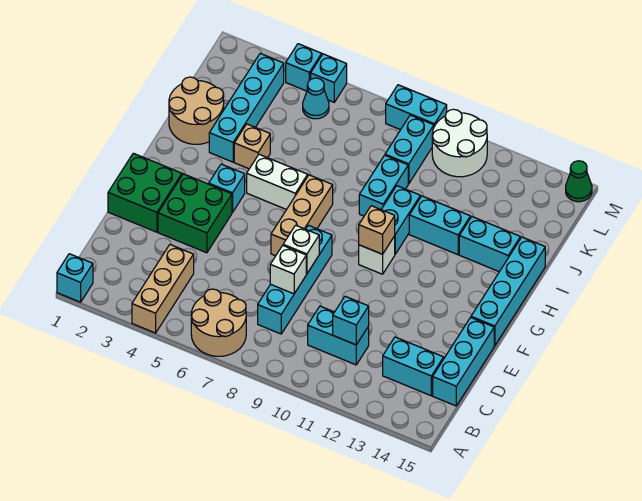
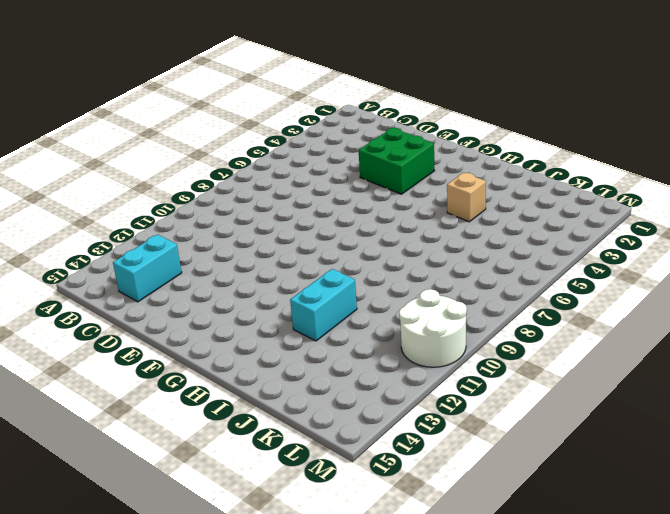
none -> cyan brick A1 level 1
none -> tan brick A4:C4 level 1
none -> tan round brick A6:B7 level 1
none -> cyan brick C8:F8 level 1

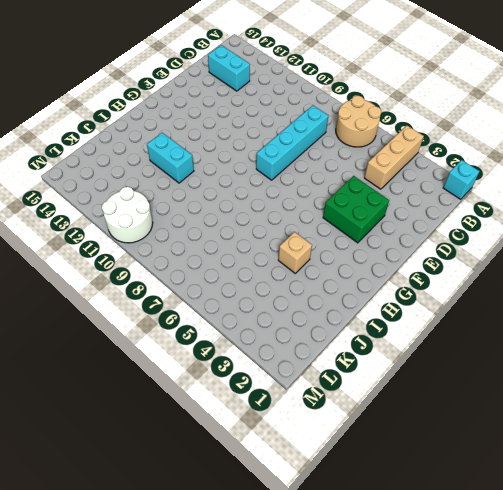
none -> cyan brick C10:C11 level 1
none -> cyan brick C15:E15 level 1
none -> green brick E1:F2 level 1
none -> tan brick F7:H7 level 1

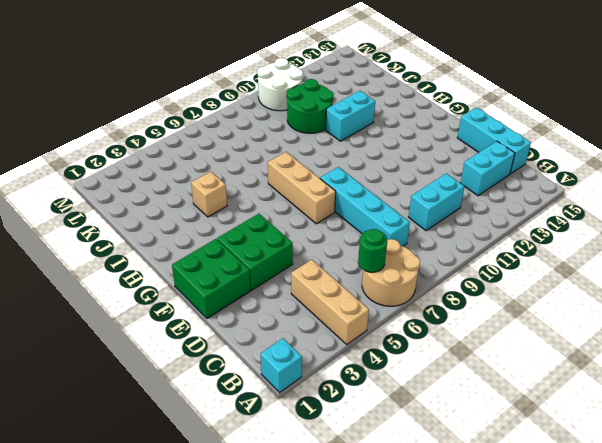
green round brick B6 level 2 -> none
green round brick J10:K11 level 1 -> none
none -> cyan brick F15:I15 level 1
none -> cyan brick G4 level 1
none -> white brick G10 level 1
none -> white brick H5:H6 level 1

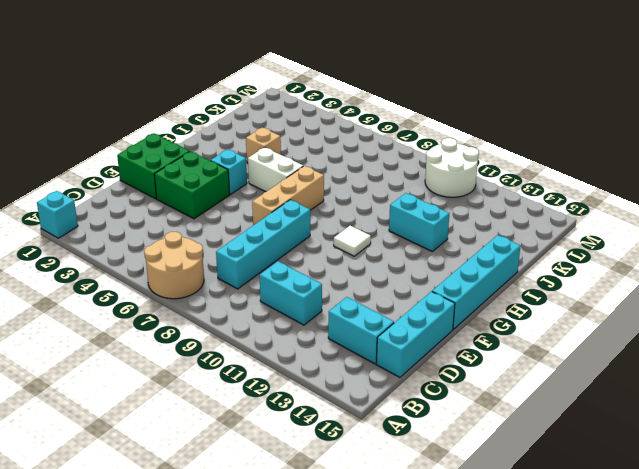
white tile G10 level 1 -> white brick G10 level 1
none -> tan brick A4:C4 level 1
none -> cyan brick H10:I10 level 1
none -> tan round brick I1:J2 level 1
none -> cyan brick I3:L3 level 1

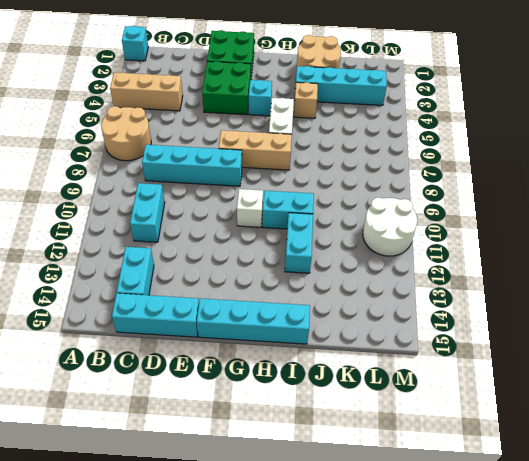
none -> cyan brick I9:J9 level 1
none -> cyan brick I13:I14 level 1
none -> cyan brick K9:L9 level 1
none -> cyan cone L5 level 1

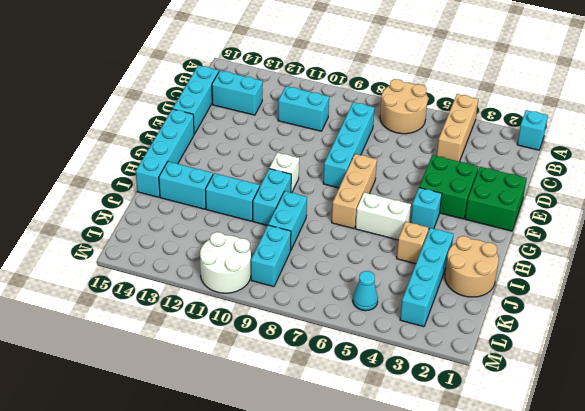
none -> cyan brick M4 level 1
none -> cyan brick M5 level 1
none -> cyan brick M8:M9 level 1
none -> green cone M15 level 1

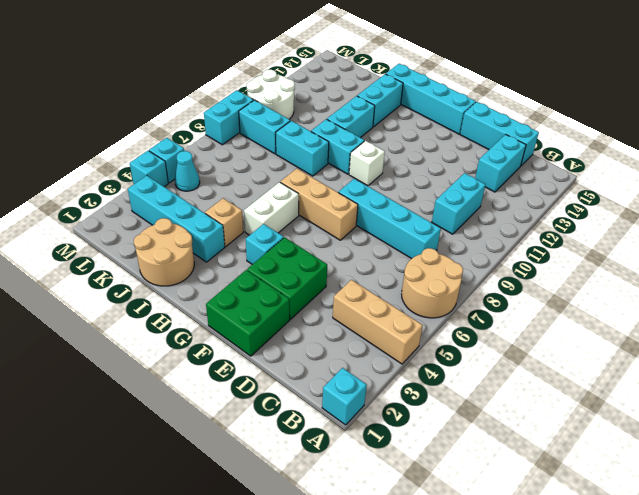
none -> green cone M15 level 1
none -> cyan brick C11 level 2
none -> white brick D8 level 2
none -> white brick E8 level 2

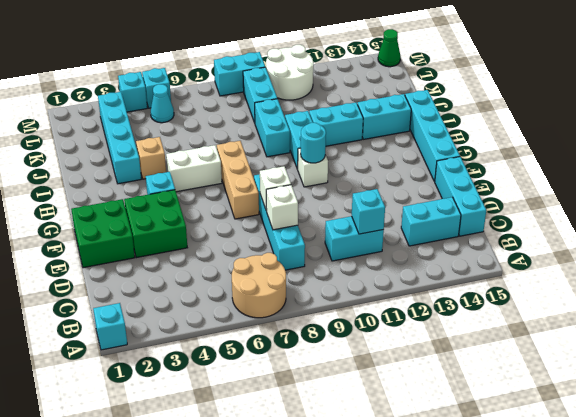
cyan round brick G10 level 2 -> tan brick G10 level 2
none -> tan brick A4:C4 level 1
none -> tan round brick I1:J2 level 1

